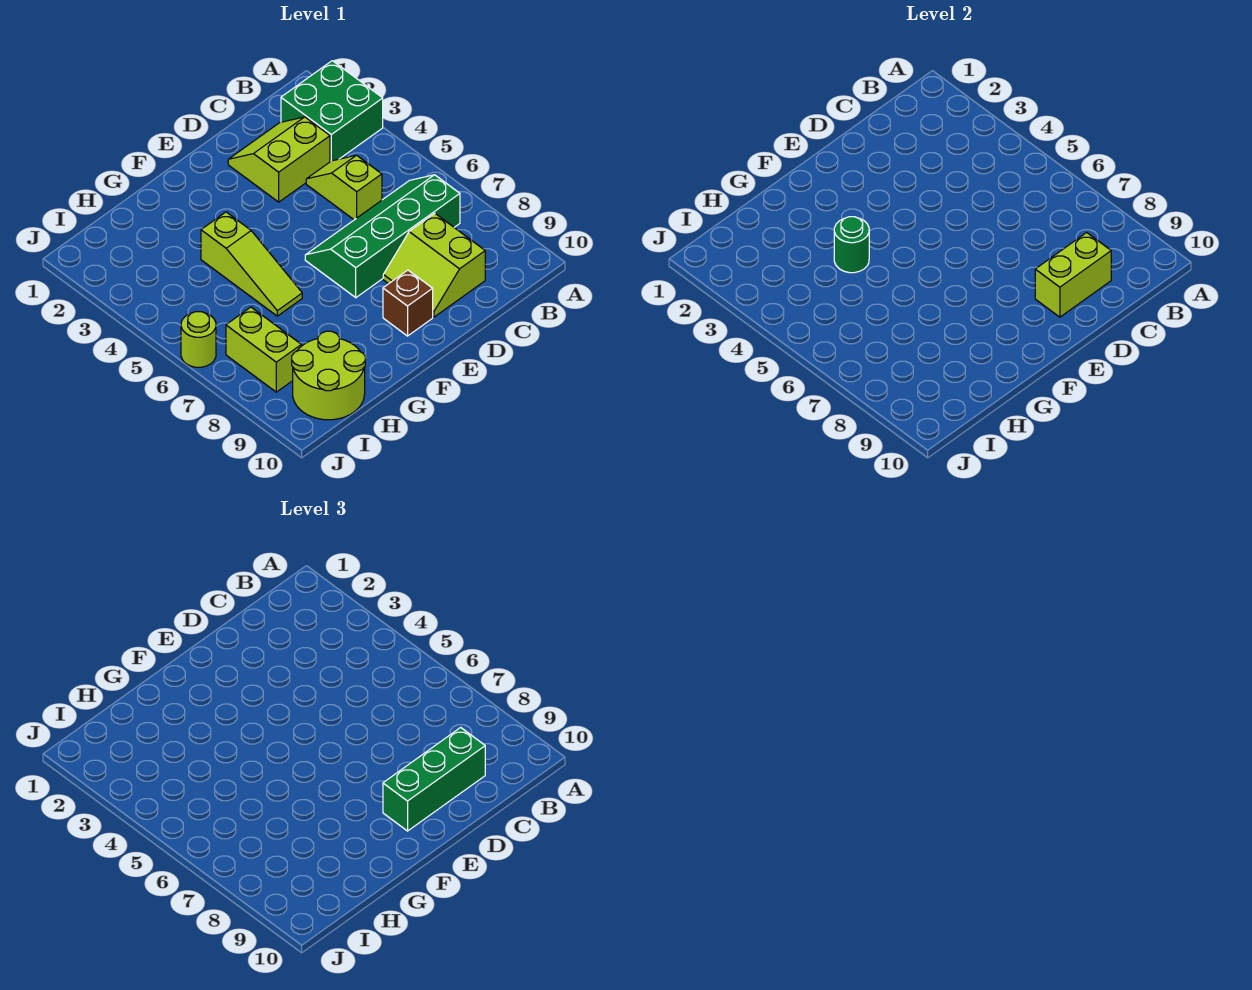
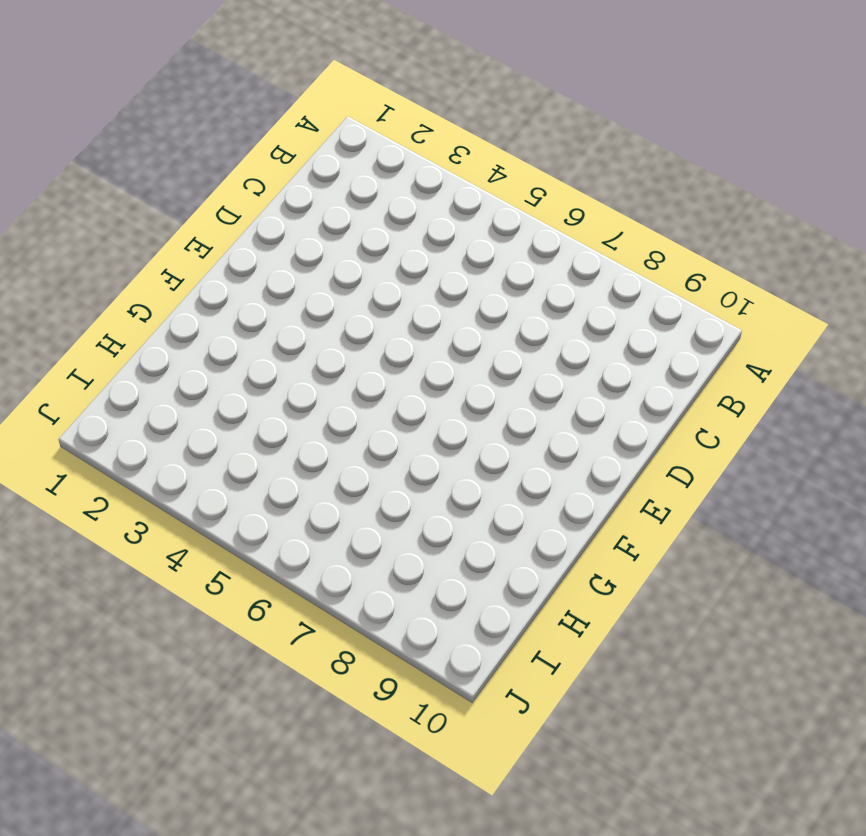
none -> green brick A2:B3 level 1
none -> green slope B6:E7 level 1 top 7
none -> lime slope C2:D3 level 1 top 3

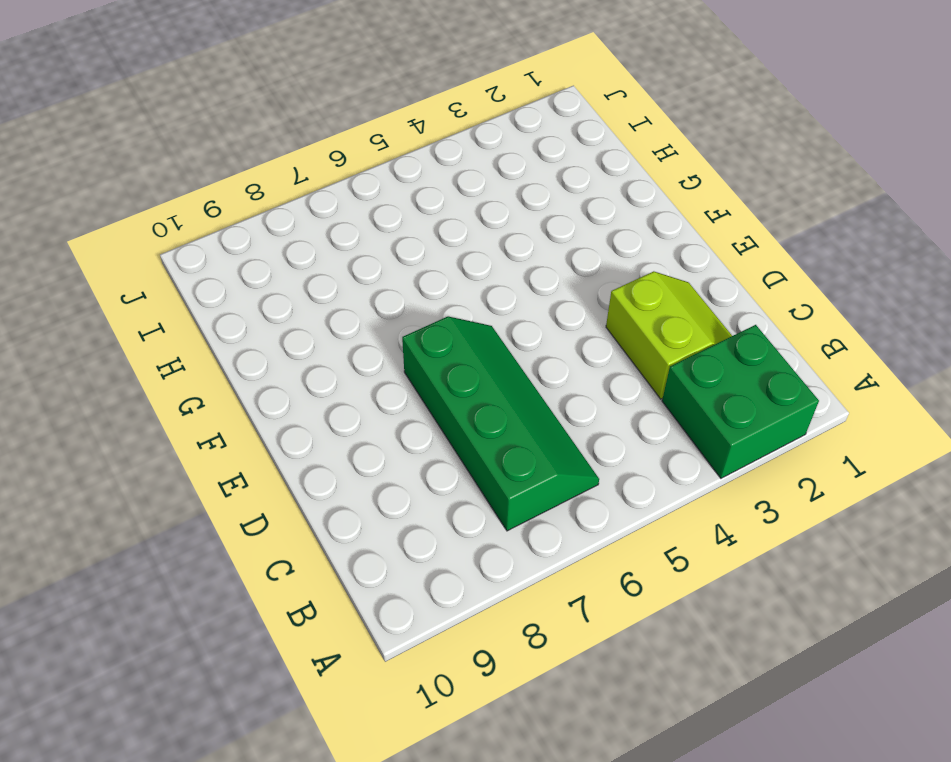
none -> lime slope C4:C5 level 1 top 5
none -> lime slope C8:D9 level 1 top C
none -> brown brick E9 level 1

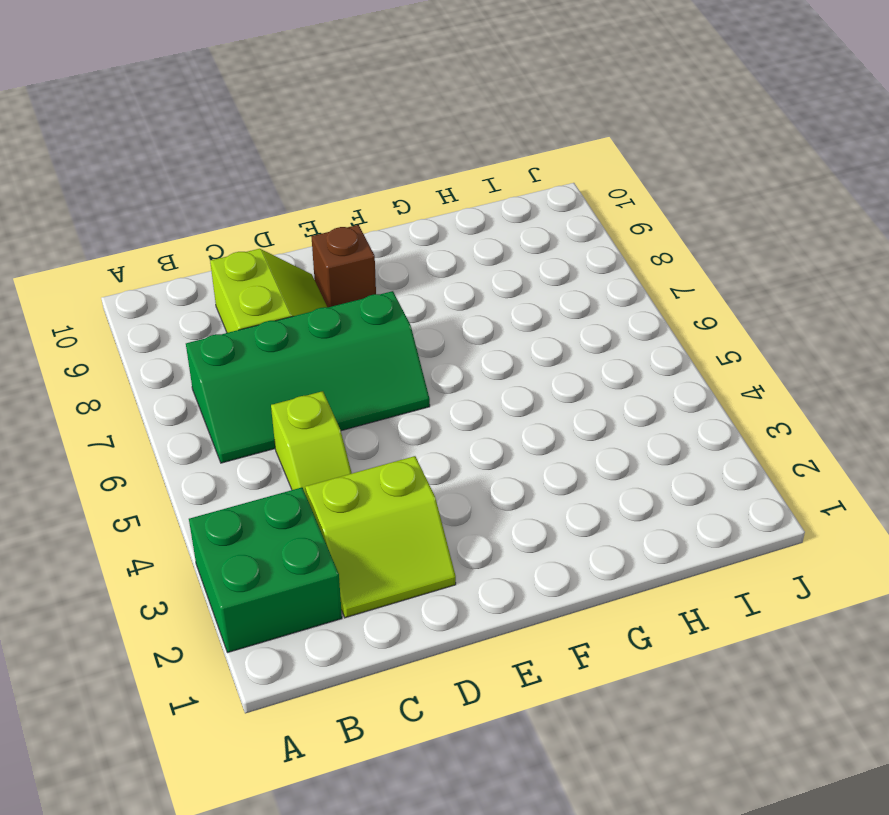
none -> lime slope G4:G6 level 1 top 4
none -> lime round brick H9:I10 level 1
none -> lime brick I7:I8 level 1

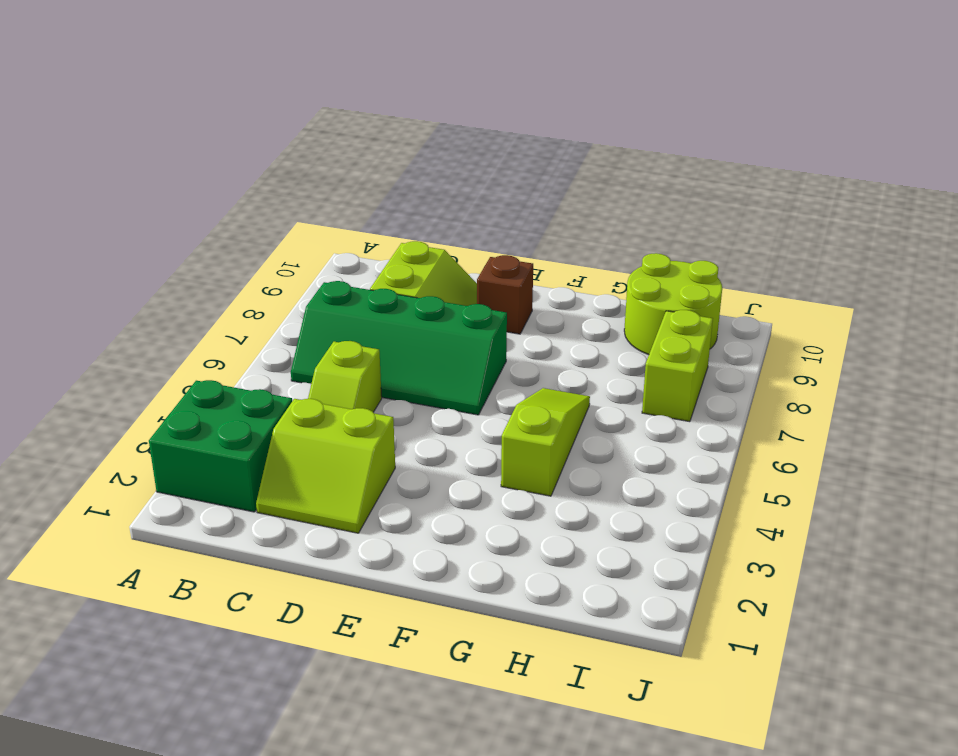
none -> lime round brick J6 level 1
none -> lime brick C9:D9 level 2
none -> green round brick G4 level 2

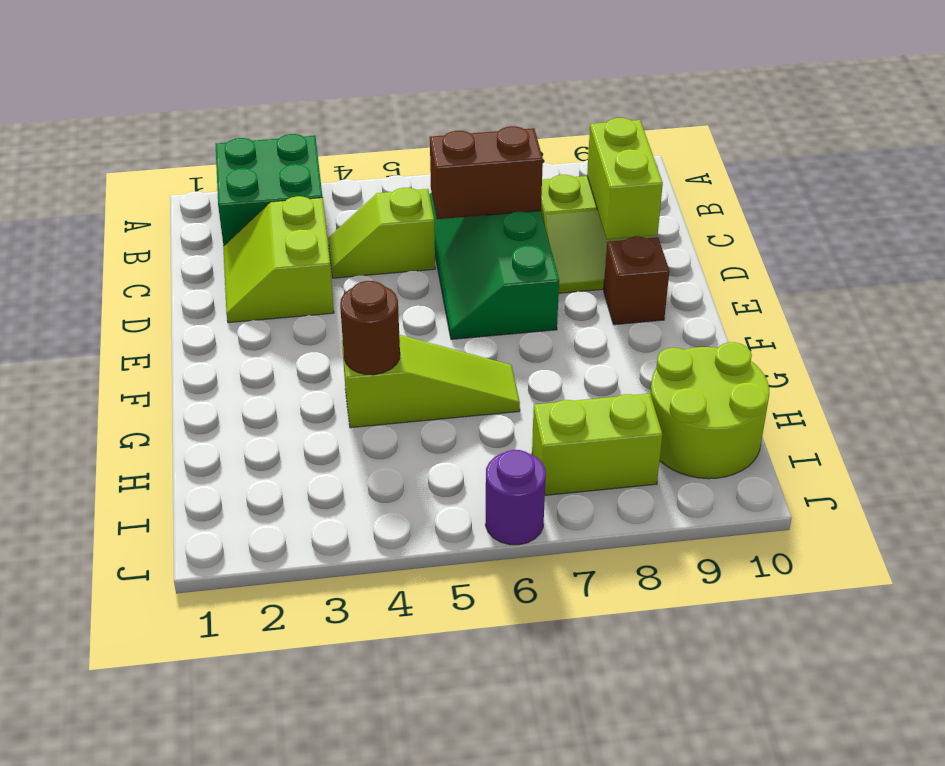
brown brick C6:C7 level 2 -> none
brown round brick G4 level 2 -> green round brick G4 level 2
purple round brick J6 level 1 -> lime round brick J6 level 1
none -> green brick C9:E9 level 3

